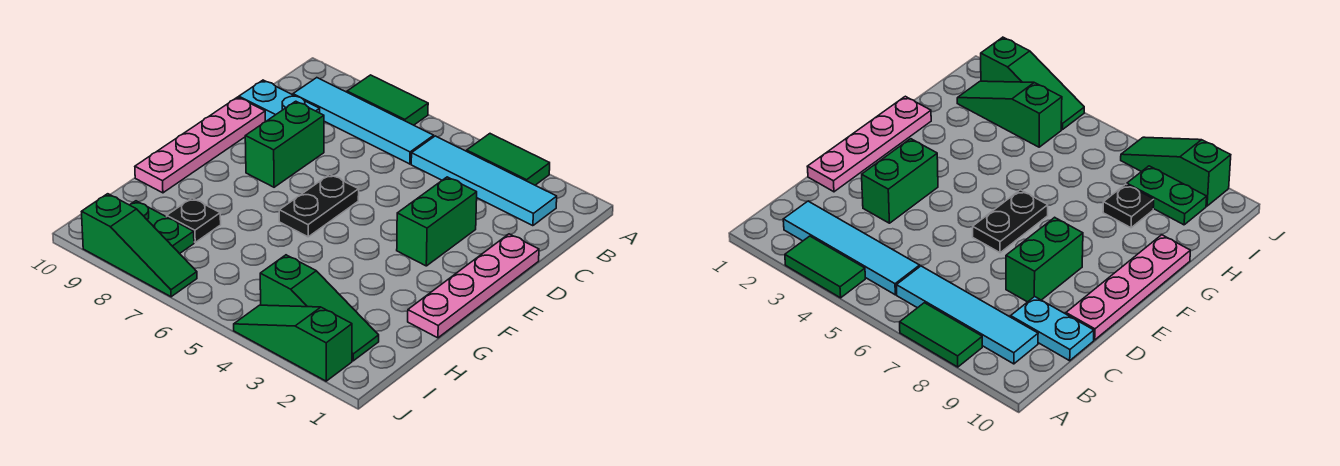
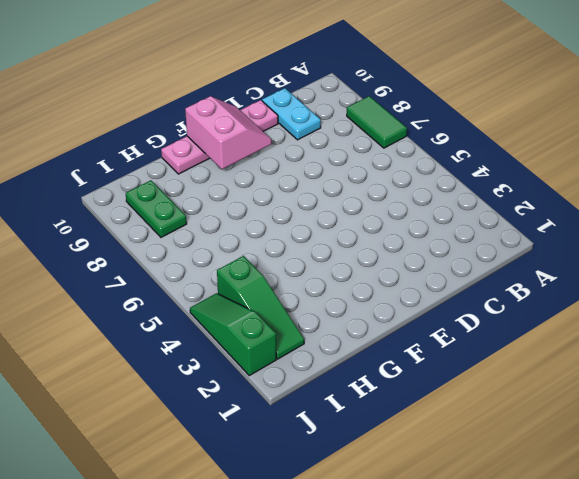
pink slope E9:F10 level 2 top F -> none
none -> green tile A3:A4 level 1
none -> cyan tile B2:B5 level 1
none -> cyan tile B6:B9 level 1

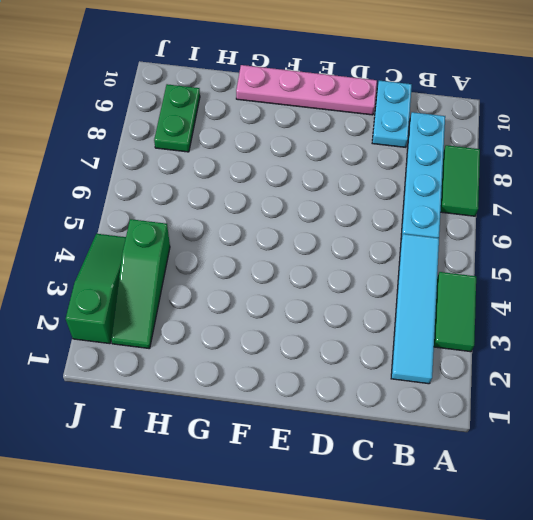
cyan plate B6:B9 level 1 -> cyan tile B6:B9 level 1
none -> pink plate D1:G1 level 1
none -> green brick D3:E3 level 1
none -> green brick D8:E8 level 1

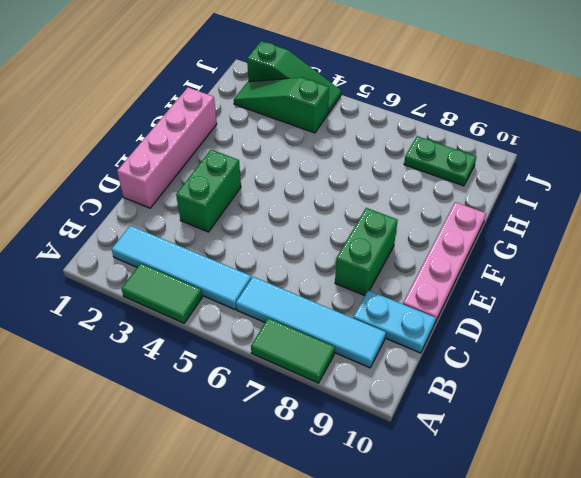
pink brick D1:G1 level 1 -> pink plate D1:G1 level 1
none -> black plate E6:F6 level 1
none -> black plate H8 level 1
none -> green slope J7:J9 level 1 top 9

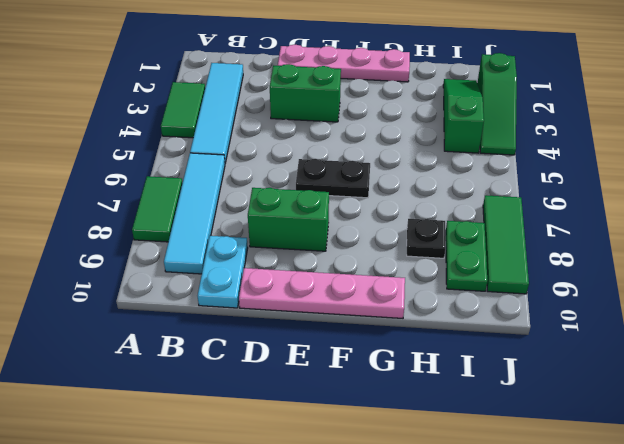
green tile J7:J9 level 1 -> green slope J7:J9 level 1 top 9

